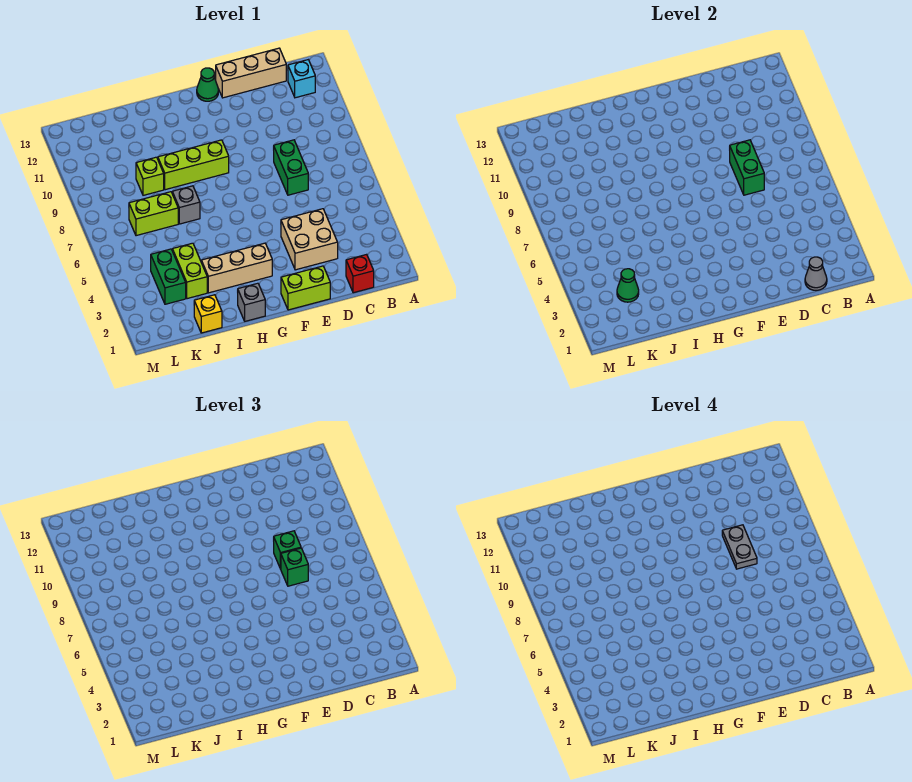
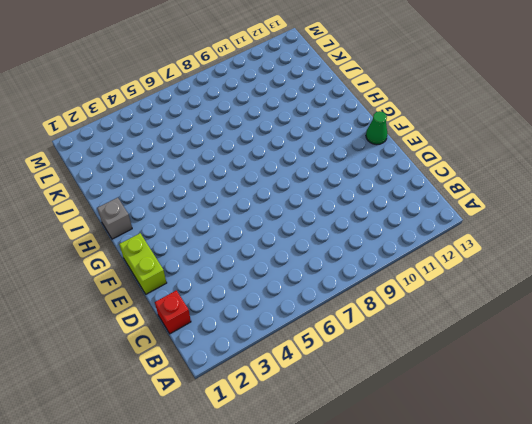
none -> cyan brick B12 level 1
none -> tan brick C13:E13 level 1
none -> tan brick D3:E4 level 1

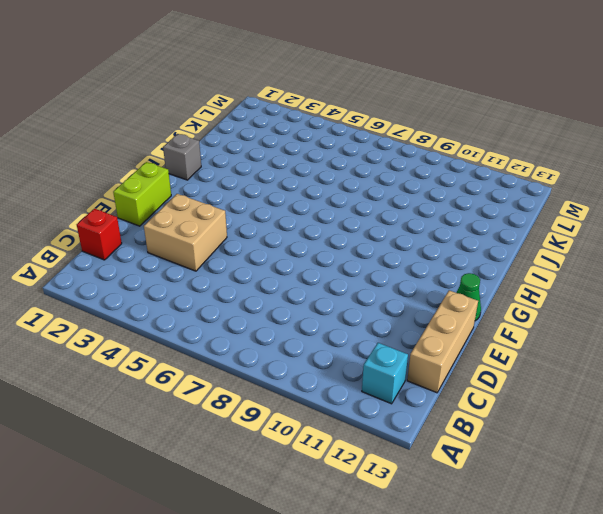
none -> green brick D7:D8 level 1
none -> tan brick G3:I3 level 1
none -> lime brick G9:I9 level 1

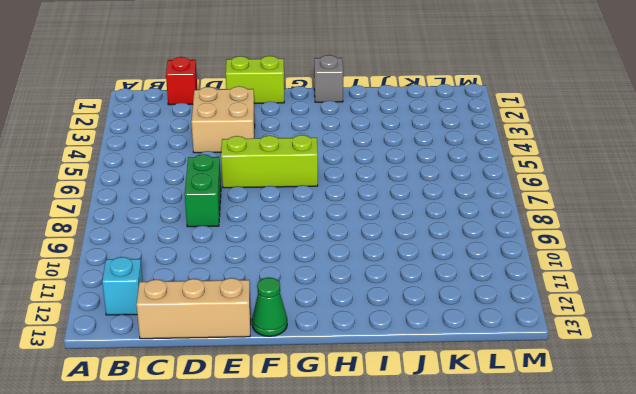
lime brick E6:G6 level 1 -> lime brick G9:I9 level 1
none -> tan brick G3:I3 level 1
none -> grey brick I7 level 1
none -> yellow brick J1 level 1

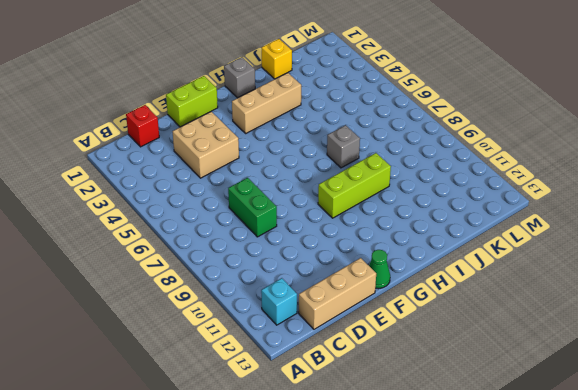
none -> lime brick J3:J4 level 1
none -> lime brick J7:K7 level 1
none -> lime brick J9 level 1

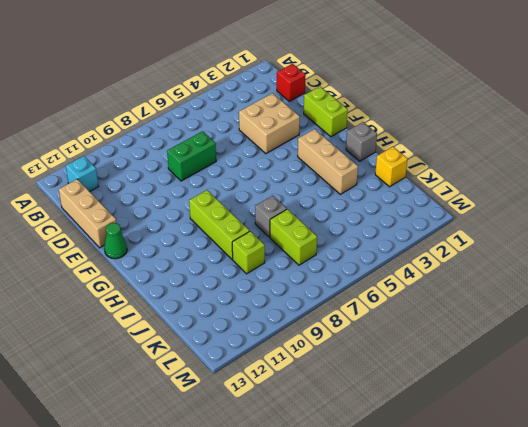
none -> lime brick J3:J4 level 1
none -> green brick K3:K4 level 1
none -> grey cone C1 level 2

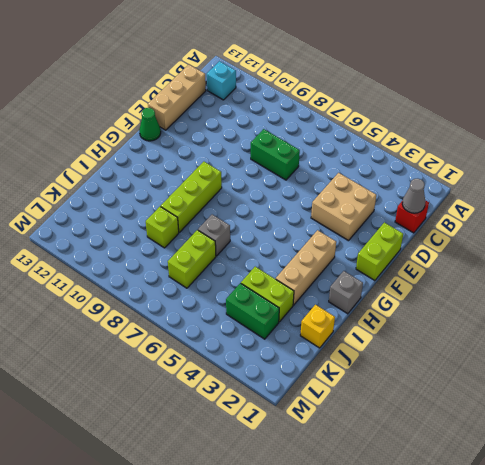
none -> green brick D7:D8 level 2
none -> green cone K3 level 2
none -> green brick D7 level 3

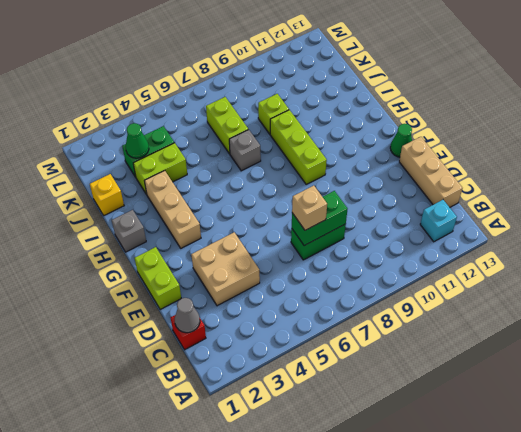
tan brick D7 level 3 -> green brick D7 level 3
none -> green brick D8 level 3
none -> grey plate D8:D9 level 4

